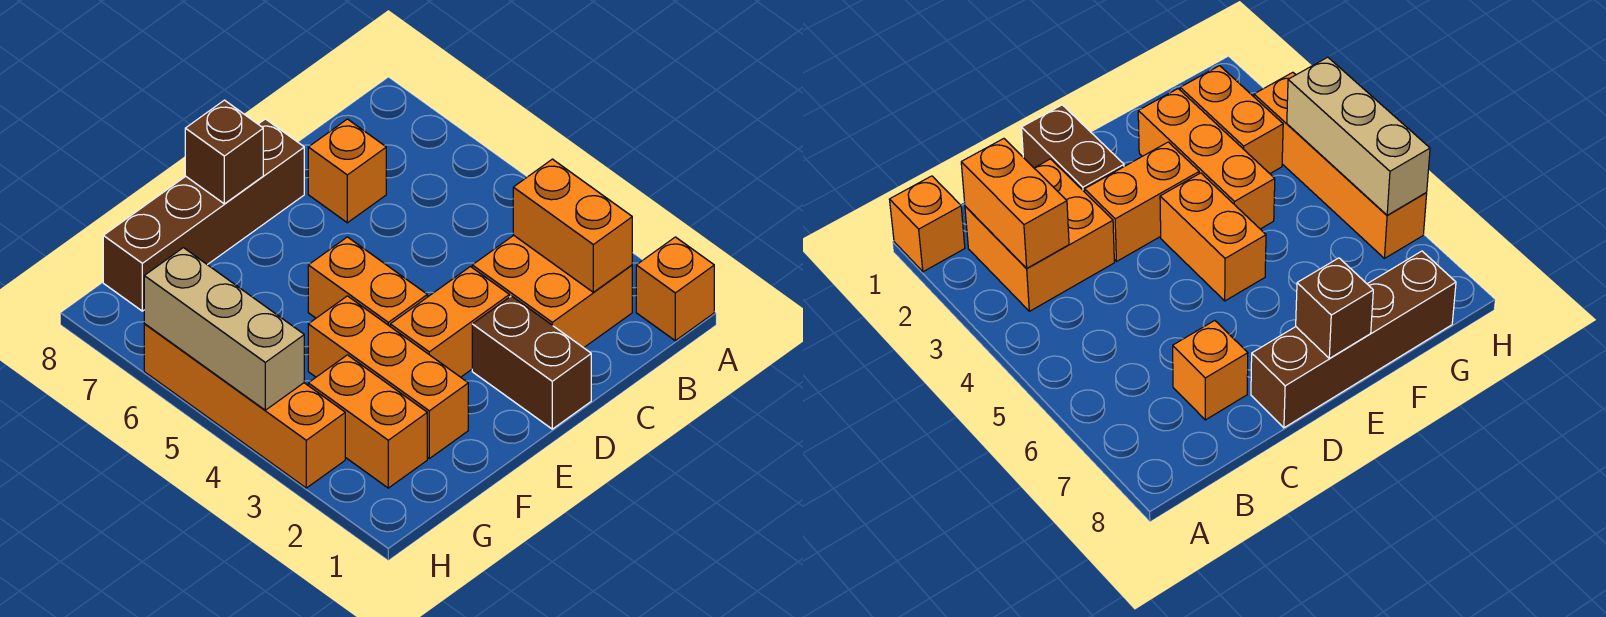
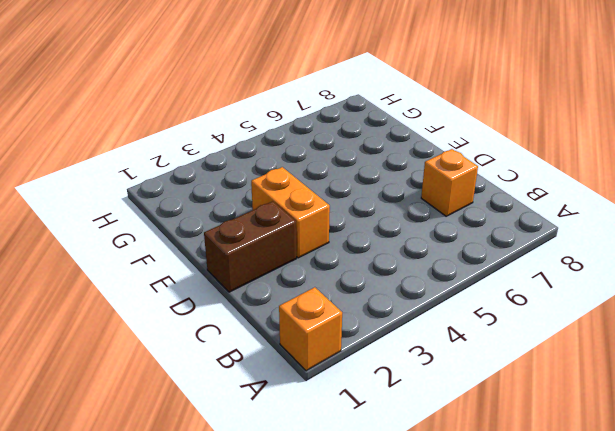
none -> orange brick B2:C3 level 1
none -> brown brick D8:G8 level 1
none -> orange brick E4:E5 level 1

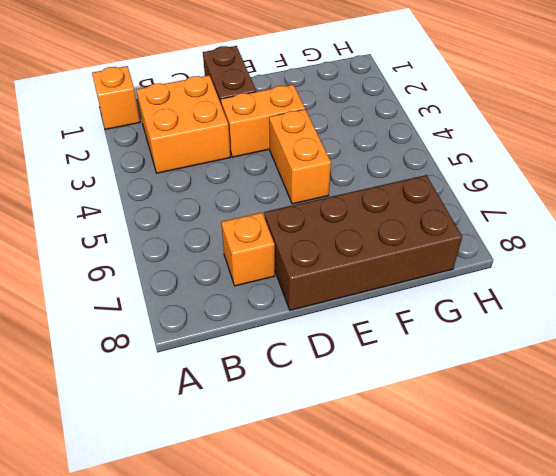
brown brick D7:G8 level 1 -> brown brick D8:G8 level 1
none -> orange brick F2:F4 level 1
none -> orange brick G2:G3 level 1
none -> orange brick H3:H6 level 1

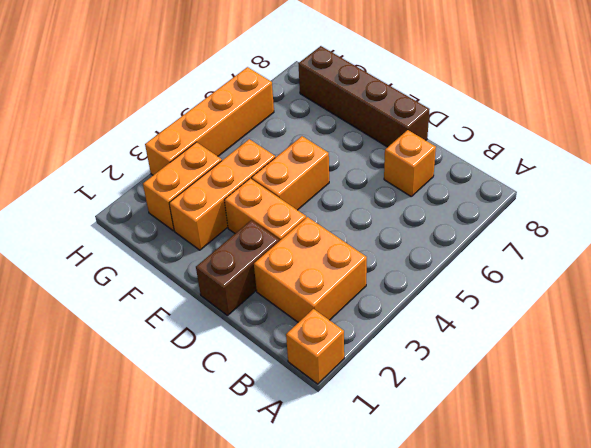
none -> orange brick B2:B3 level 2
none -> brown brick E8 level 2
none -> tan brick H4:H6 level 2

